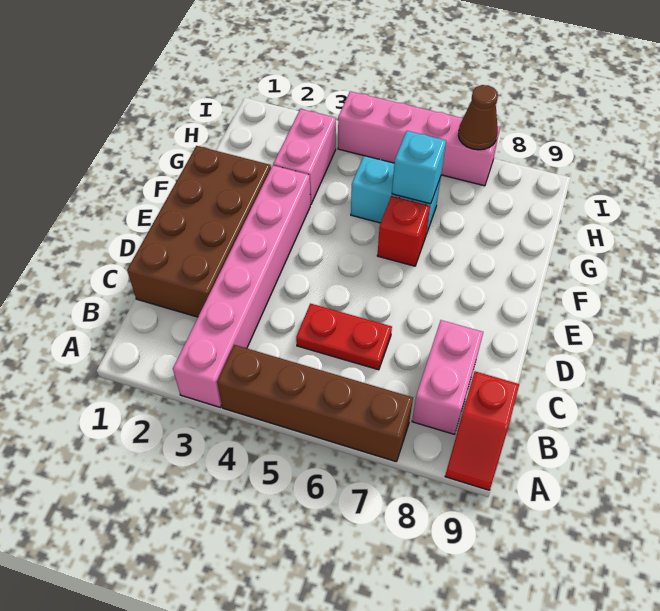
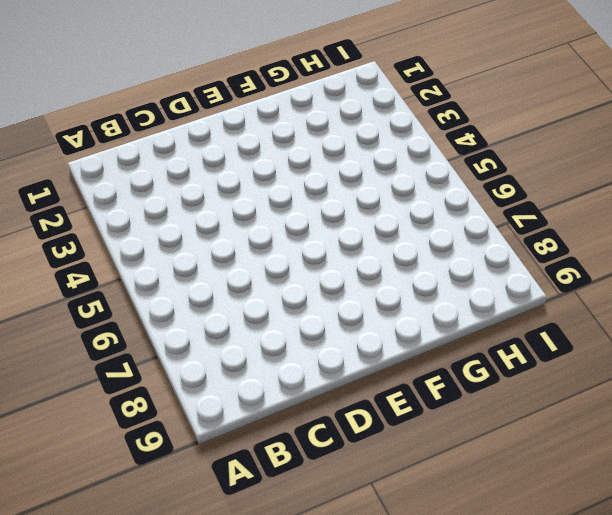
none -> pink brick A3:F3 level 1
none -> brown brick A4:A7 level 1
none -> red slope A9:B9 level 1 top B

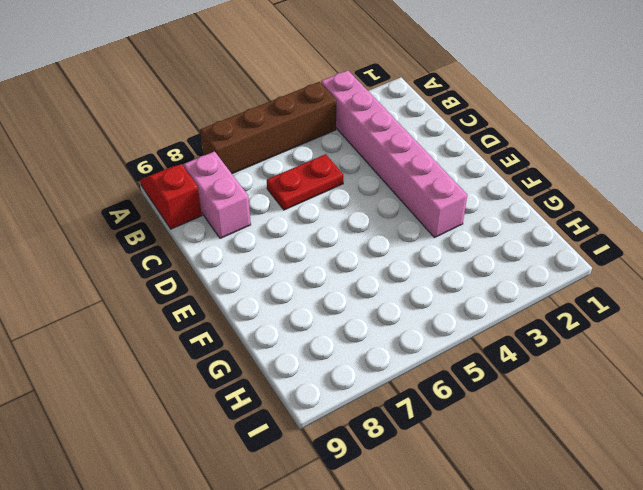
none -> brown brick C1:F2 level 1
none -> red brick F6 level 1
none -> pink brick G3:H3 level 1

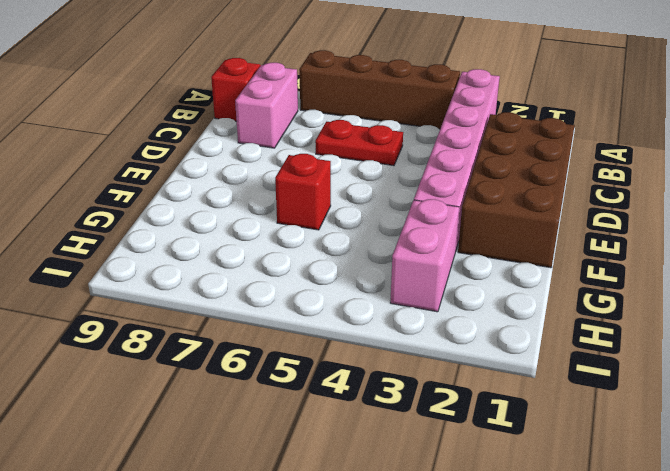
none -> cyan brick G5:G6 level 1
none -> pink brick I4:I7 level 1
none -> cyan brick G6 level 2

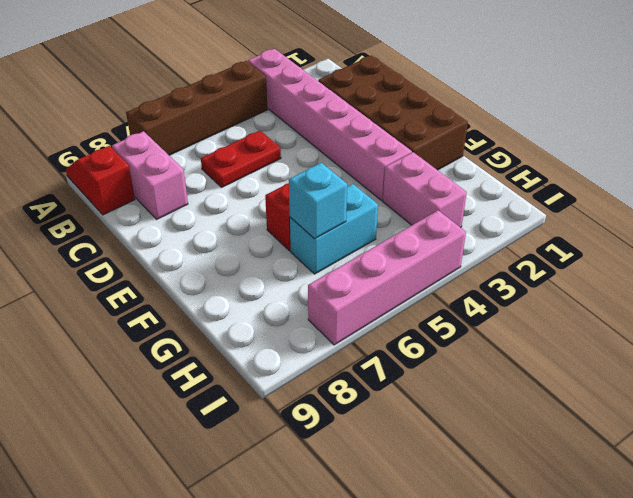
none -> brown cone I7 level 2

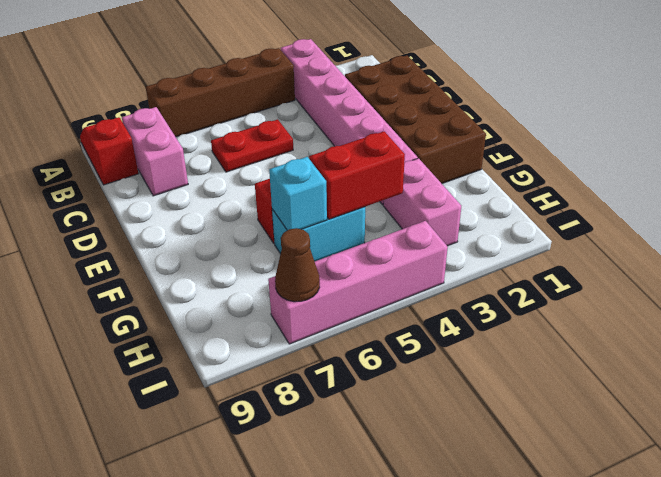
red brick G4:G5 level 2 -> none

